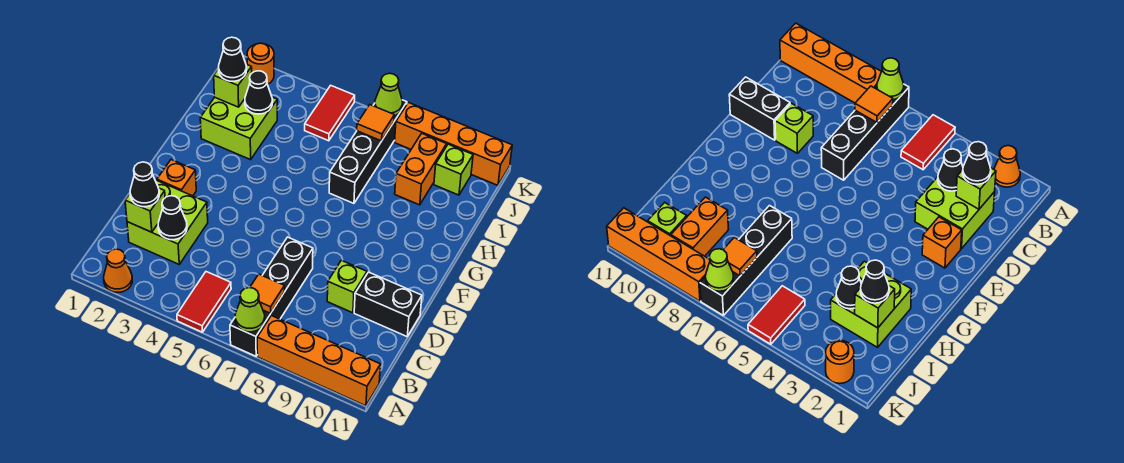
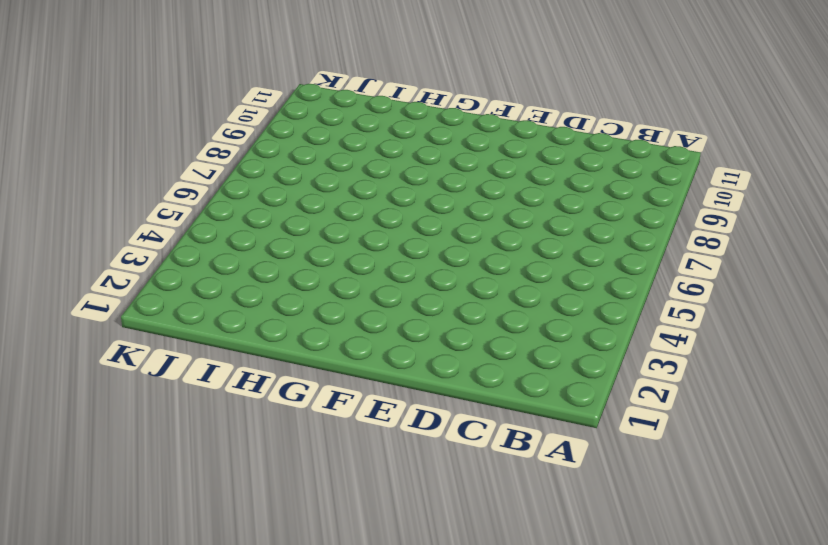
none -> orange cone A2 level 1
none -> red tile A5:B5 level 1
none -> black brick A7:D7 level 1

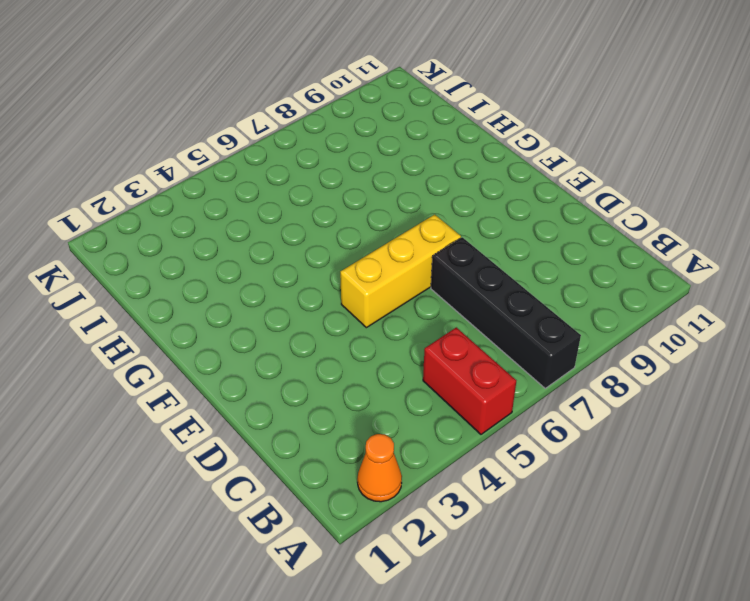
red brick A5:B5 level 1 -> red tile A5:B5 level 1
yellow brick E5:E7 level 1 -> none
none -> orange brick A8:A11 level 1
none -> lime brick C2:D3 level 1
none -> lime brick D9 level 1

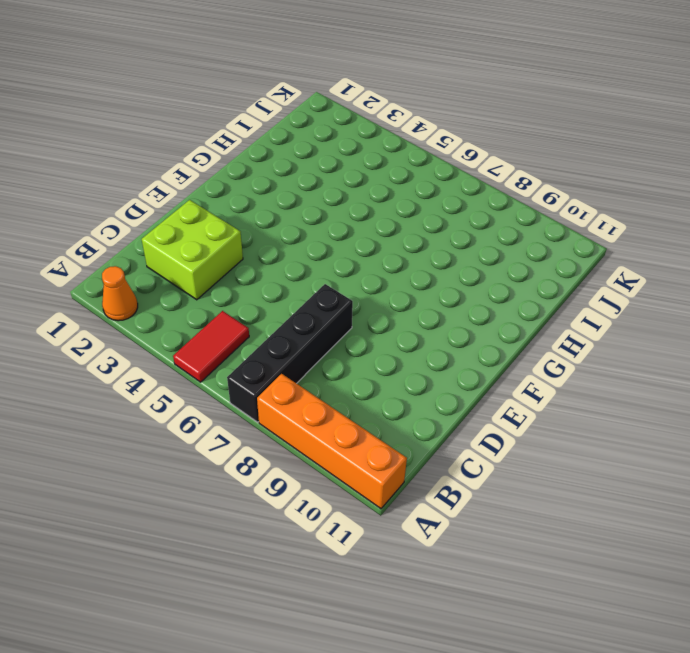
none -> lime brick D9 level 1
none -> black brick D10:D11 level 1
none -> orange brick E2 level 1

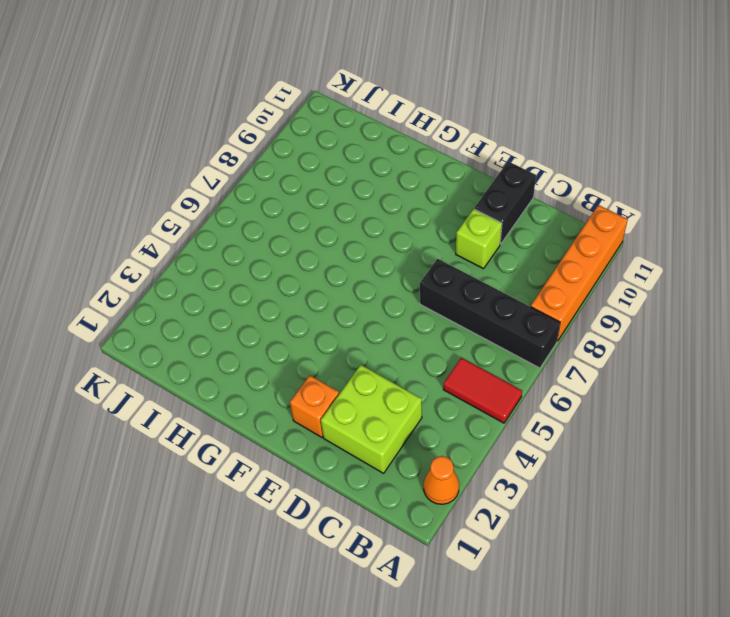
none -> lime brick H2:I3 level 1
none -> black brick H7:K7 level 1
none -> orange brick I9:J9 level 1

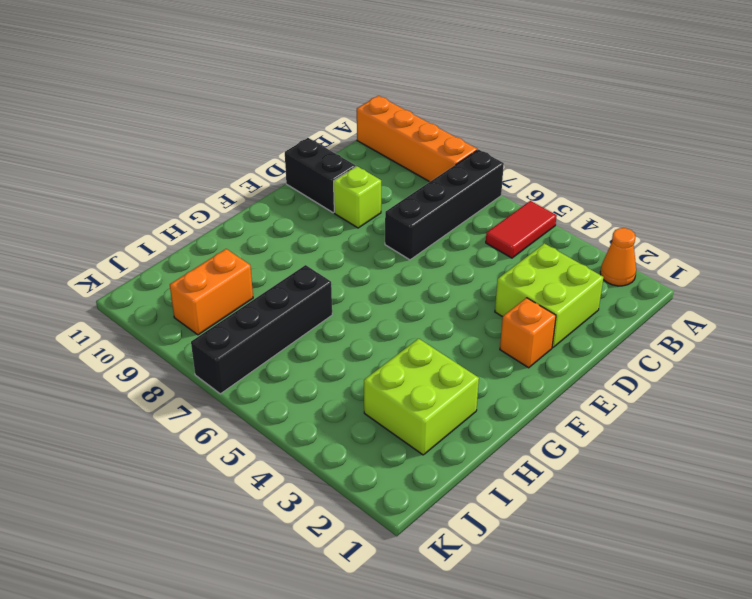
none -> red tile J5:K5 level 1
none -> lime brick J10 level 1
none -> orange round brick K2 level 1

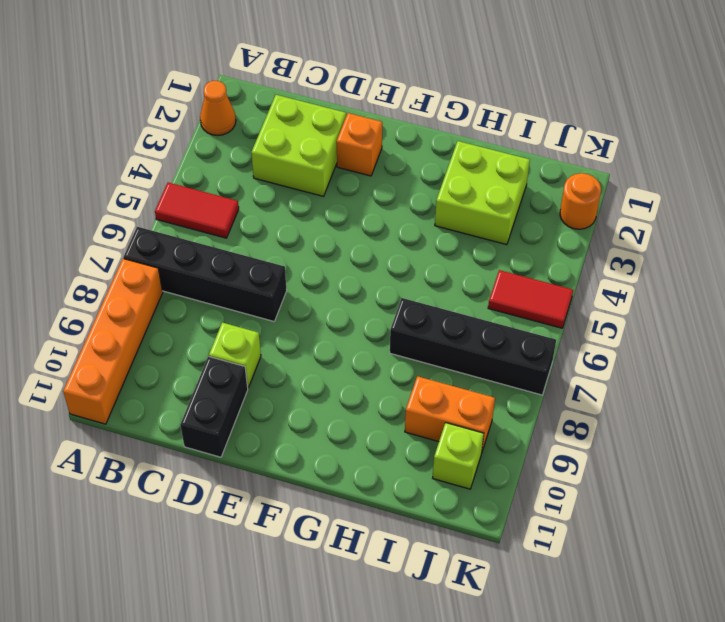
none -> orange brick K8:K11 level 1
none -> lime cone A7 level 2
none -> orange tile B7 level 2

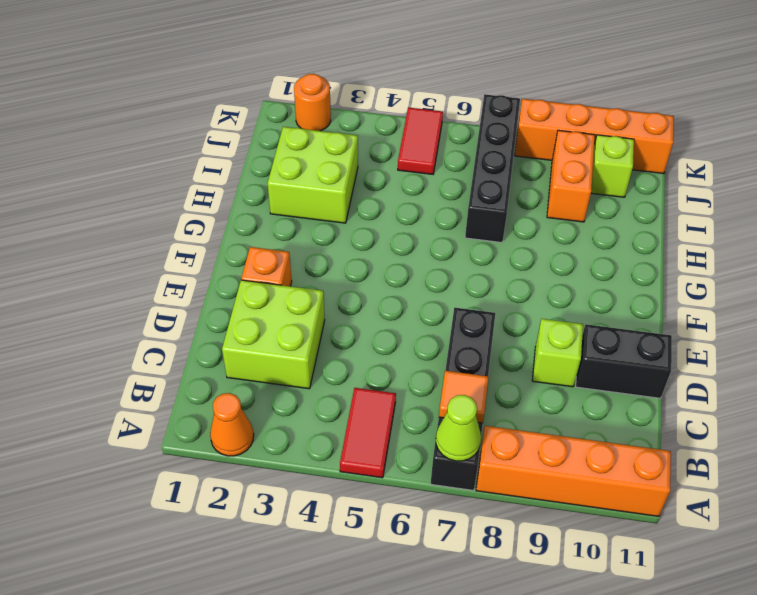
none -> lime brick C2 level 2
none -> black cone C3 level 2
none -> lime brick I2 level 2

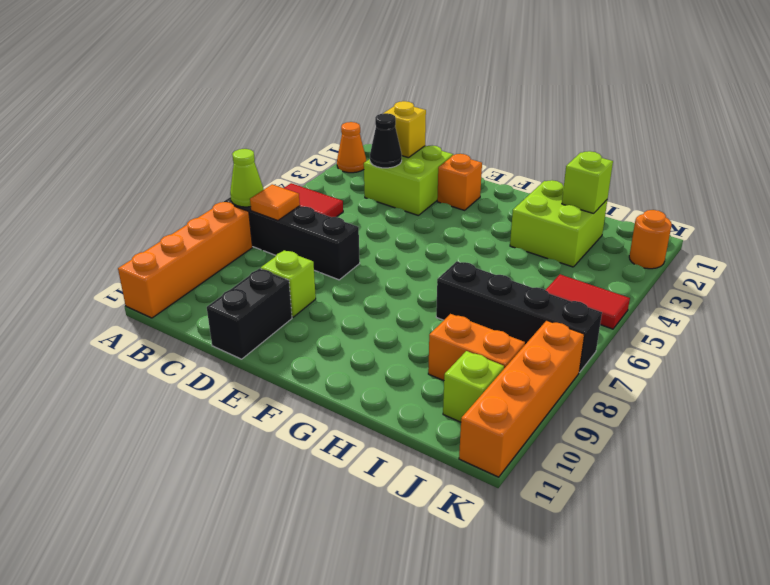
yellow brick C2 level 2 -> lime brick C2 level 2
none -> black cone I3 level 2
none -> orange tile J7 level 2
none -> lime cone K7 level 2

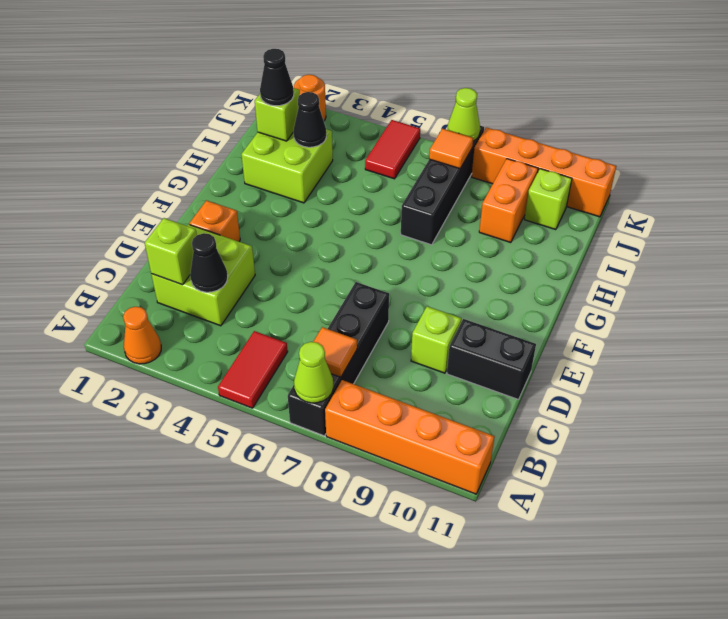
none -> black cone C2 level 3

